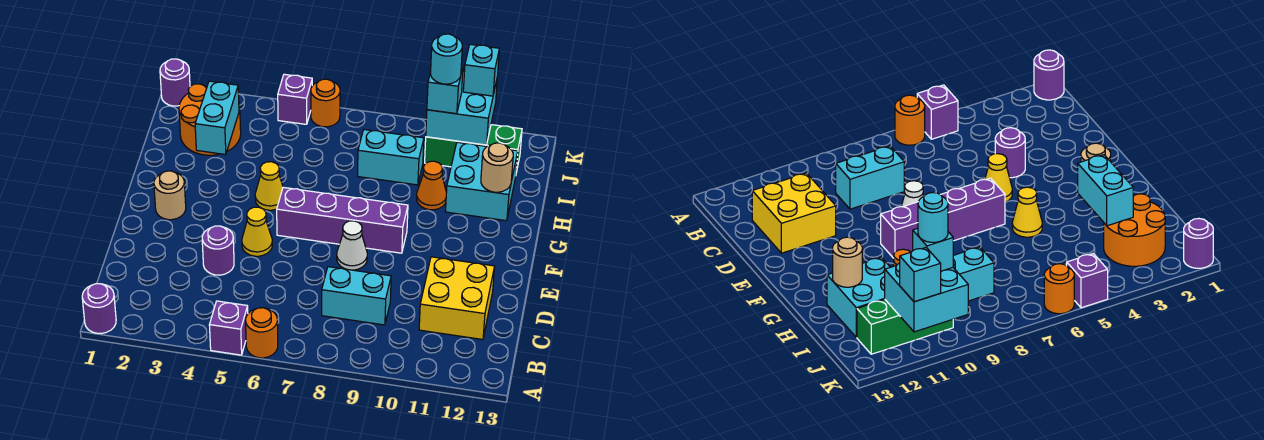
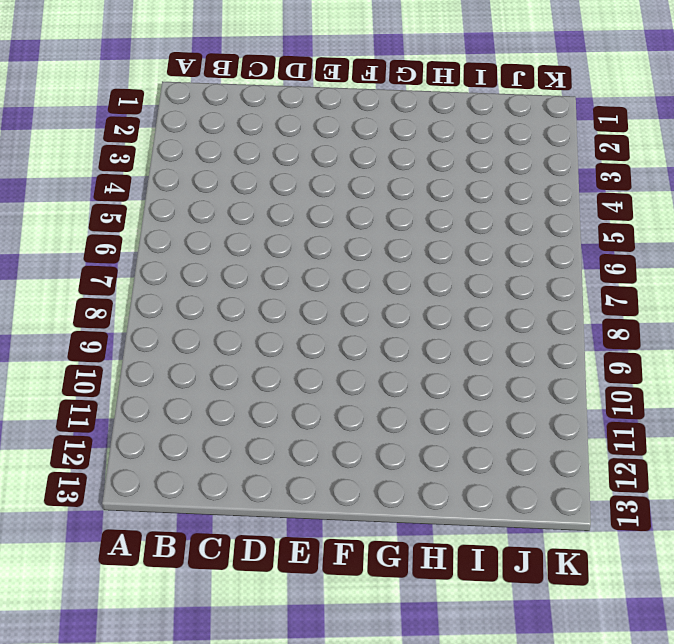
none -> purple round brick A1 level 1
none -> purple brick A5 level 1
none -> orange round brick A6 level 1

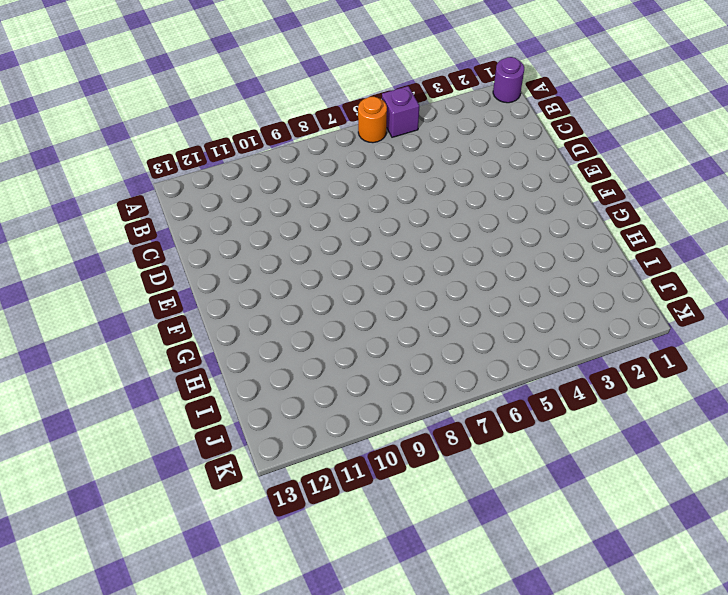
none -> cyan brick C8:C9 level 1
none -> yellow brick C11:D12 level 1
none -> purple round brick D4 level 1

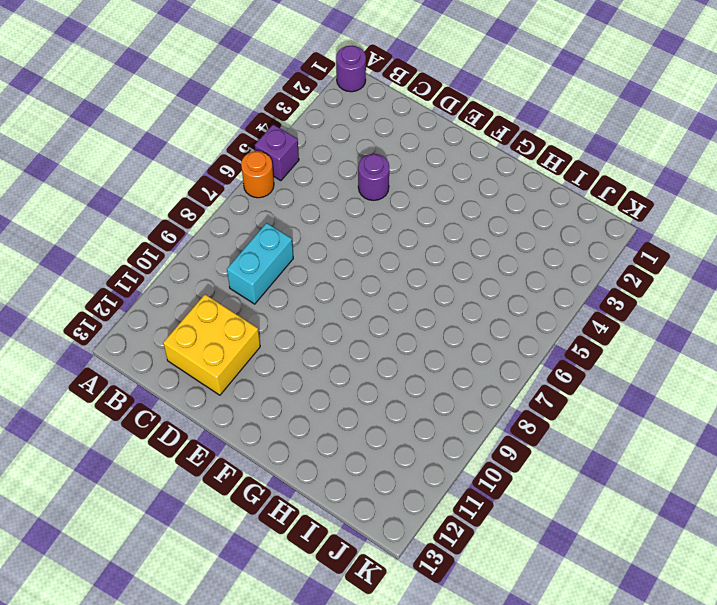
none -> yellow cone E5 level 1
none -> white cone E8 level 1
none -> tan round brick F2 level 1

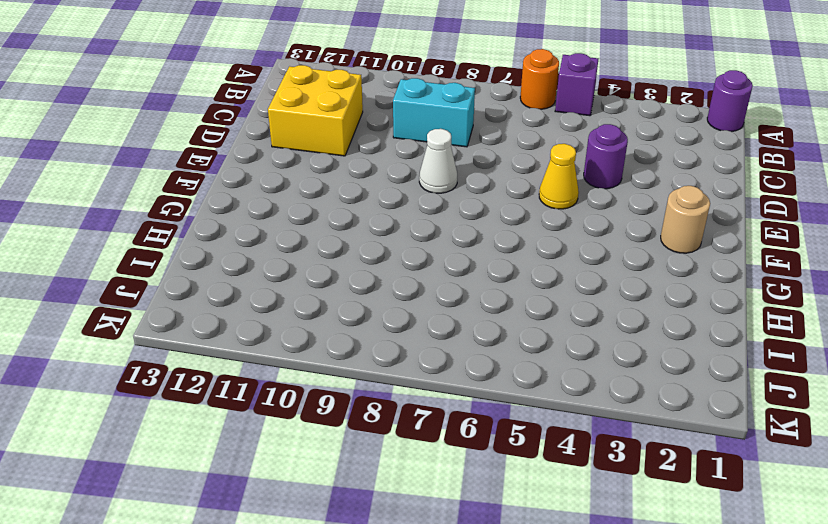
none -> purple brick F6:F9 level 1
none -> yellow cone G5 level 1
none -> orange cone H10 level 1

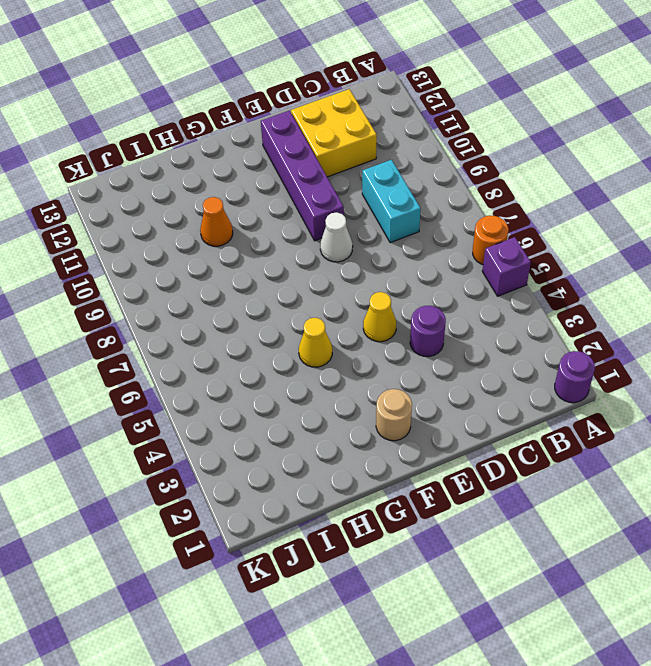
purple brick E9:E12 level 1 -> purple brick F6:F9 level 1
none -> cyan brick H11:I12 level 1
none -> orange round brick I2:J3 level 1
none -> cyan brick I8:I9 level 1

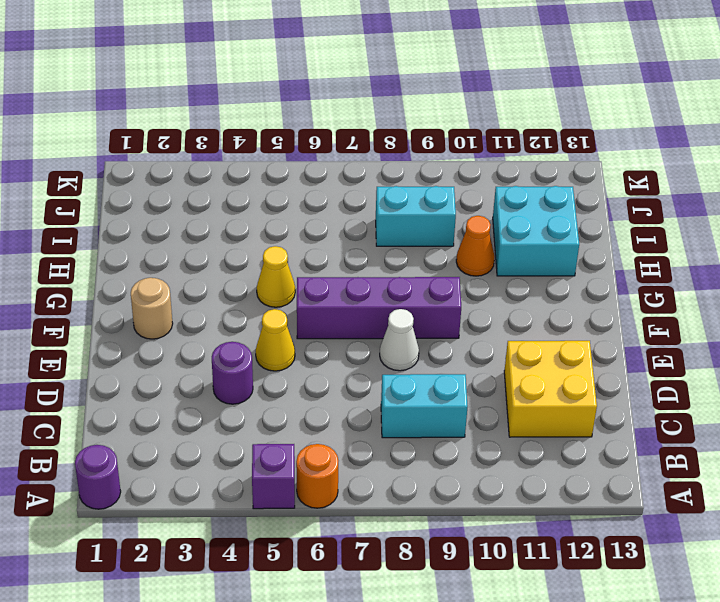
none -> orange round brick I2:J3 level 1
none -> green brick J10:J12 level 1
none -> purple round brick K1 level 1

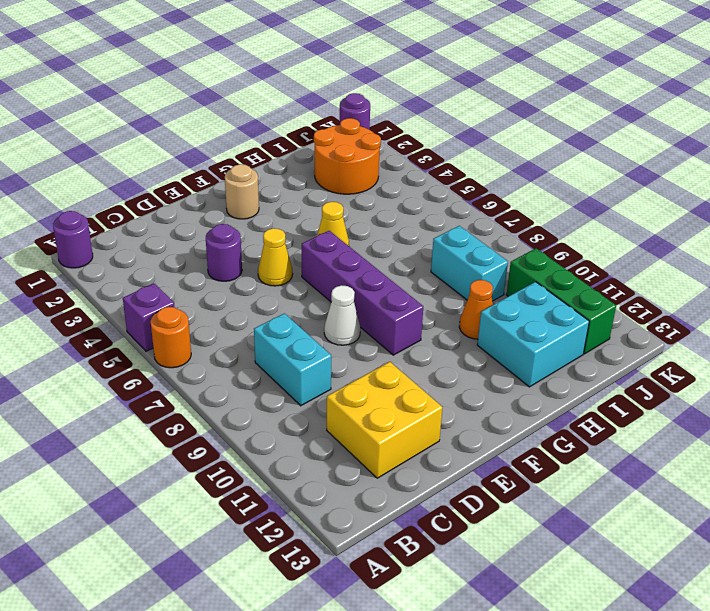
none -> purple brick K5 level 1
none -> orange round brick K6 level 1
none -> cyan brick H3:I3 level 2

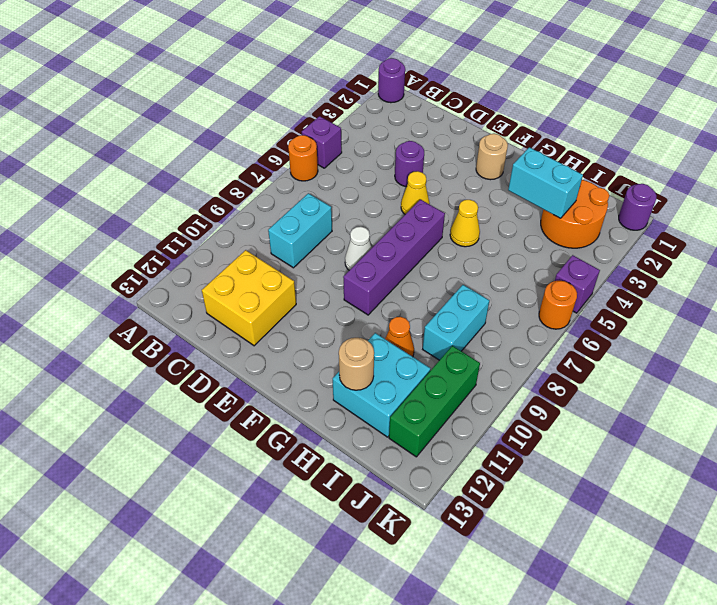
none -> cyan brick J10:K11 level 2
none -> cyan brick J10 level 3
none -> cyan brick K11 level 3

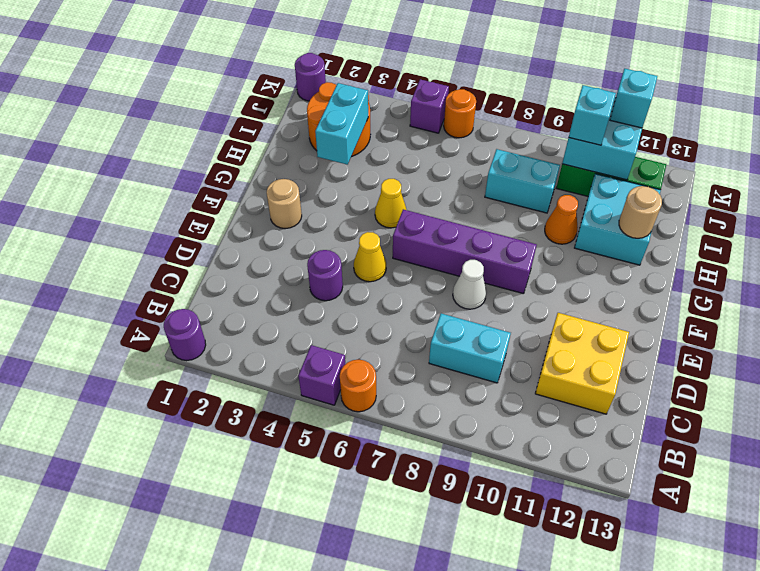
none -> cyan round brick J10 level 4

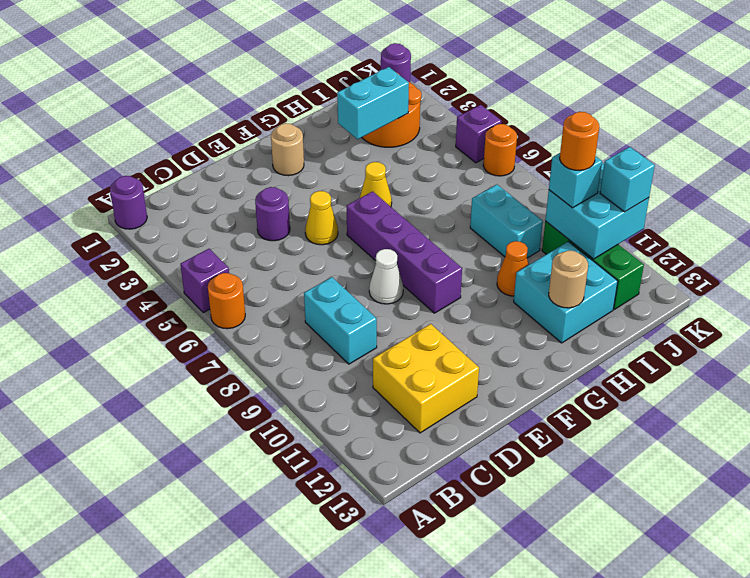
orange round brick J10 level 4 -> cyan round brick J10 level 4

